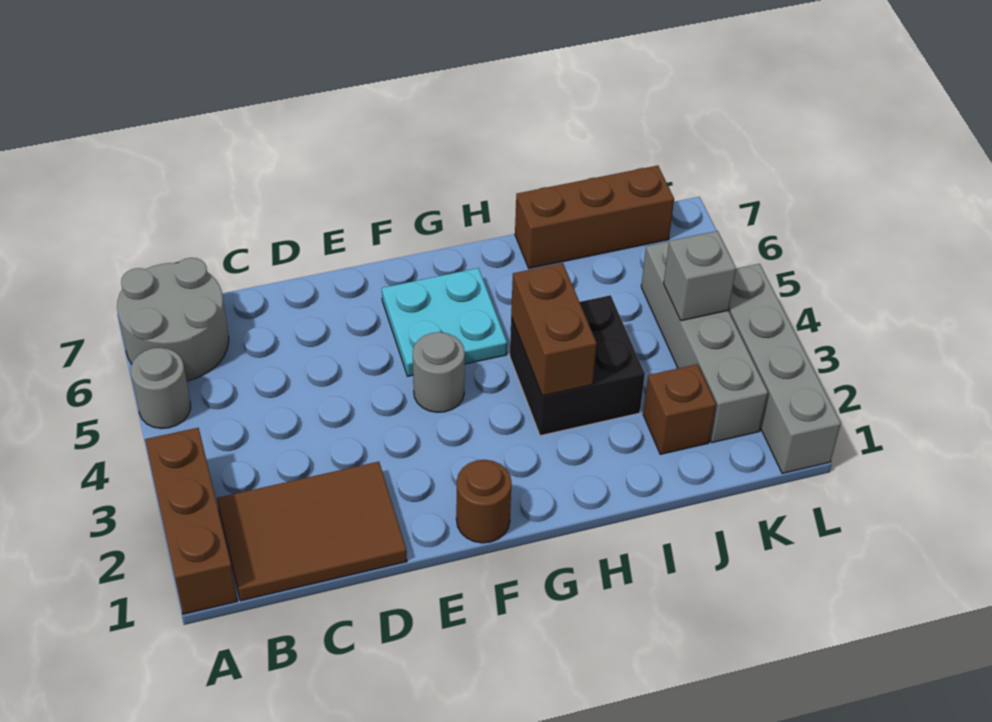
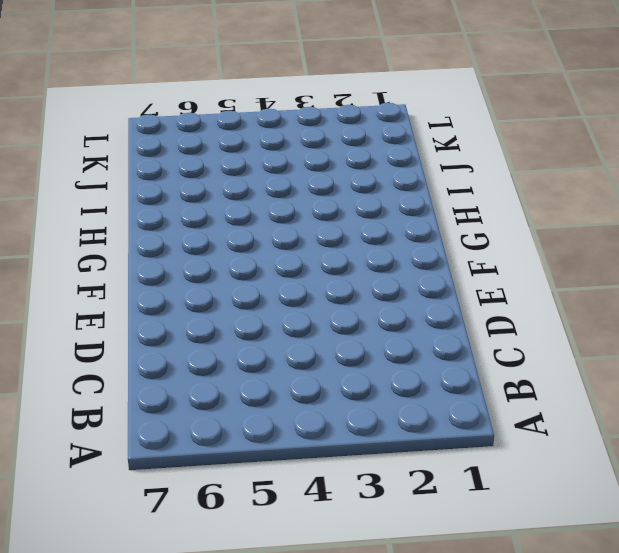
none -> brown brick A1:A3 level 1
none -> grey round brick A5 level 1
none -> grey round brick A6:B7 level 1

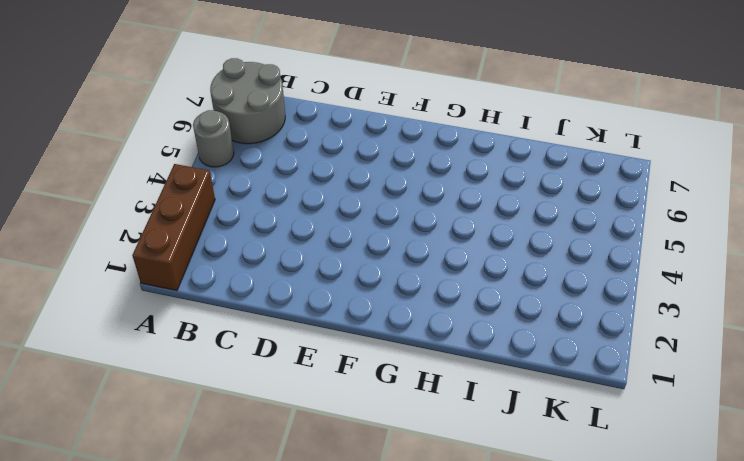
none -> brown tile B1:D2 level 1
none -> brown round brick F1 level 1
none -> grey round brick F4 level 1

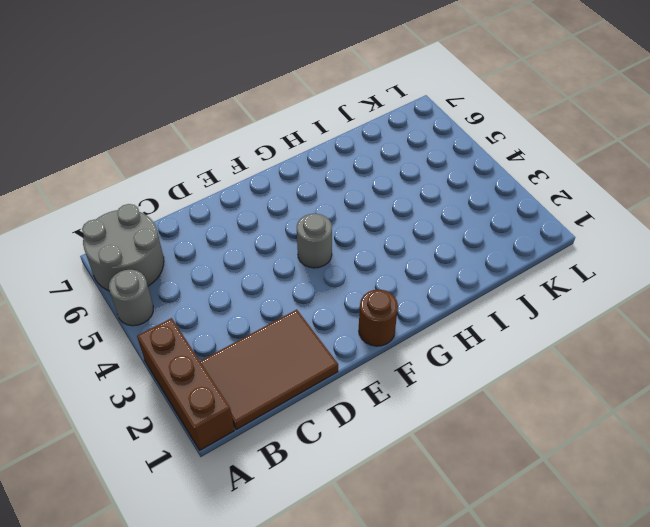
none -> cyan plate F5:G6 level 1
none -> black brick H3:I4 level 1
none -> brown brick I7:K7 level 1

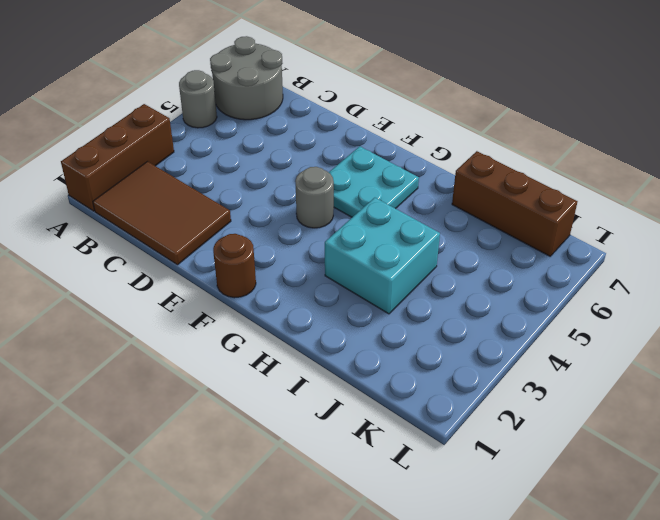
cyan brick H3:I4 level 1 -> black brick H3:I4 level 1
none -> brown brick J2 level 1
none -> grey brick K2:K5 level 1
none -> grey brick L1:L4 level 1

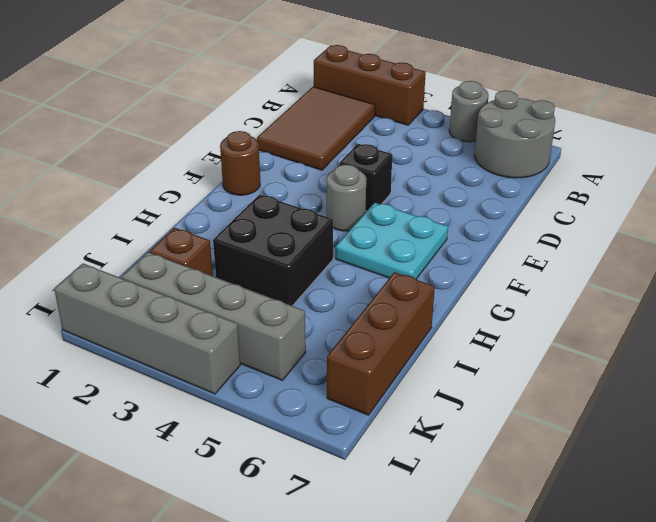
black brick E4 level 1 -> none
none -> brown brick H3:H4 level 2
none -> grey brick K4 level 2

